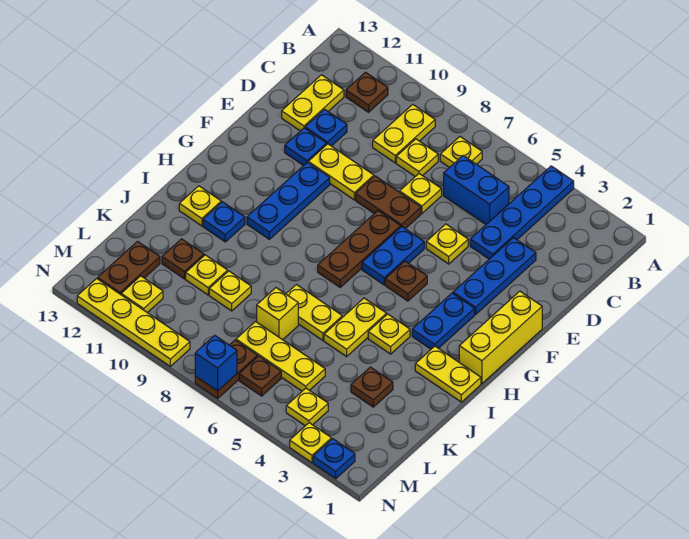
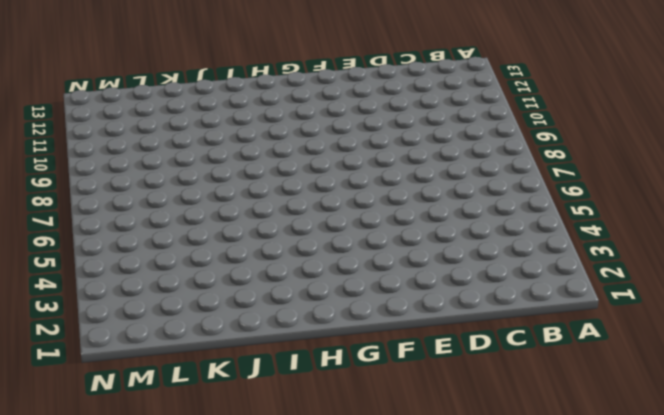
none -> blue plate A4:D4 level 1
none -> yellow plate B7 level 1
none -> yellow plate B9:C9 level 1
none -> brown plate B11 level 1

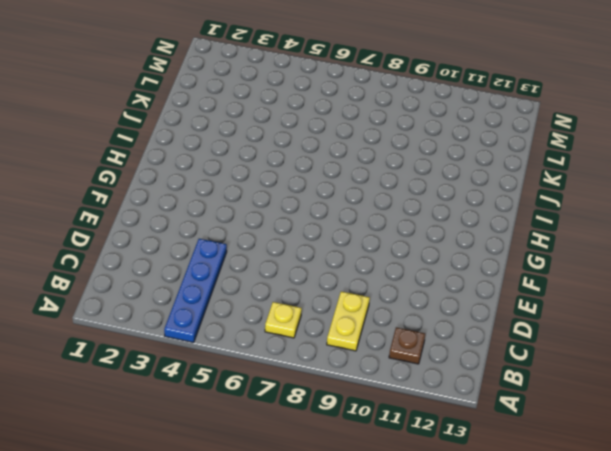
none -> blue brick C5:C6 level 1
none -> yellow plate C8 level 1
none -> yellow plate C12:D12 level 1
none -> blue plate D3:F3 level 1

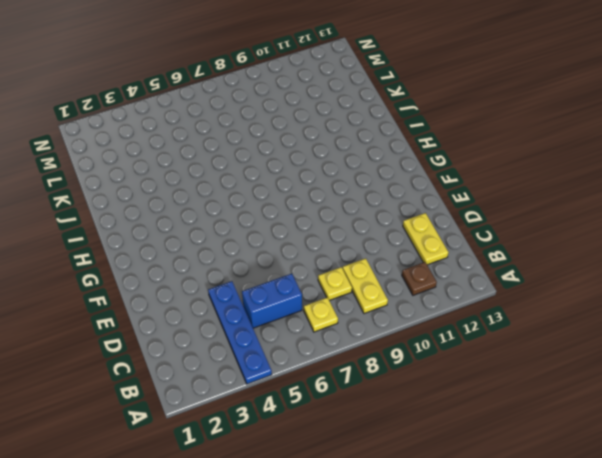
none -> blue plate D3:F3 level 1
none -> yellow plate D7 level 1
none -> blue plate D11 level 1
none -> yellow plate E5 level 1

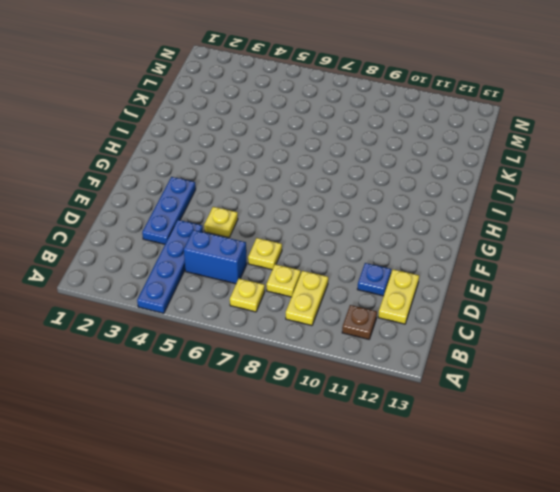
none -> brown plate E7:E8 level 1
none -> yellow plate E9:E10 level 1
none -> blue plate E11 level 1
none -> yellow brick F1:H1 level 1

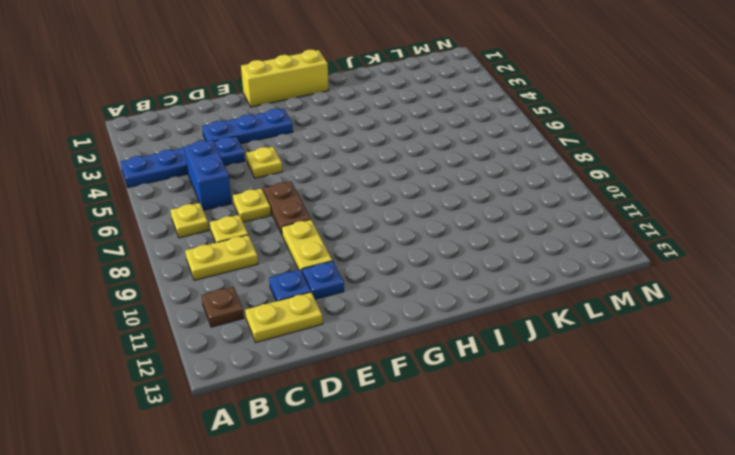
none -> blue plate F6:G6 level 1
none -> brown plate F7:H7 level 1
none -> blue plate F10:H10 level 1
none -> blue plate G3:H3 level 1

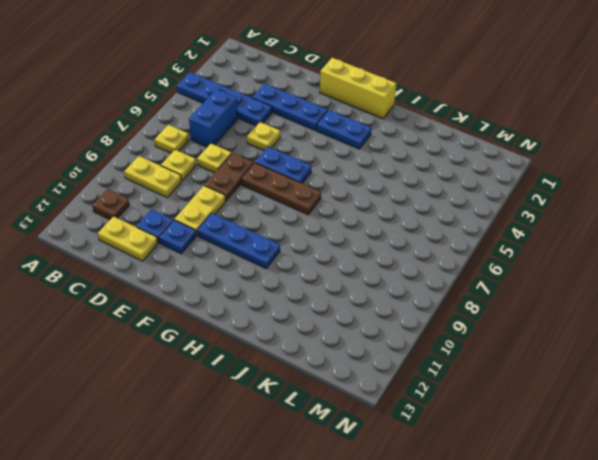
none -> brown plate G5 level 1
none -> yellow plate I1:I2 level 1
none -> yellow plate I4 level 1
none -> yellow plate I5:J5 level 1

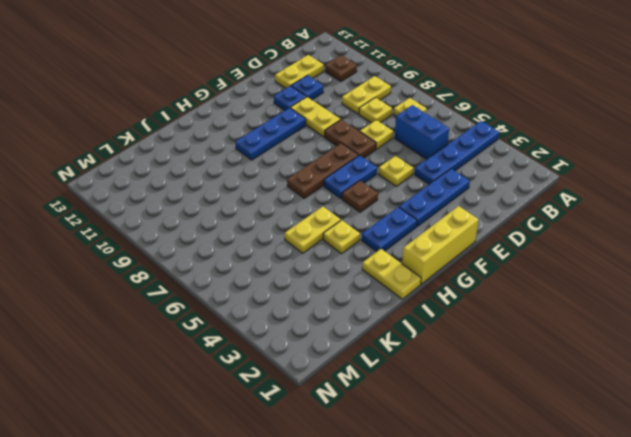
none -> blue plate I11 level 1
none -> yellow plate I12 level 1
none -> yellow plate J6:J7 level 1
none -> brown plate K3 level 1

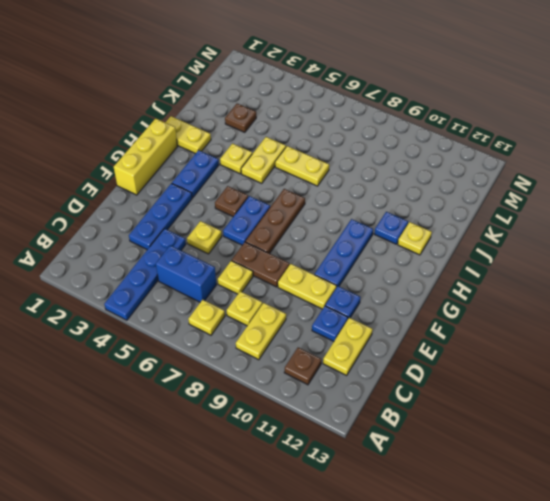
none -> yellow brick K7 level 1
none -> yellow plate K9 level 1
none -> yellow plate K10 level 1
none -> brown plate K11 level 1

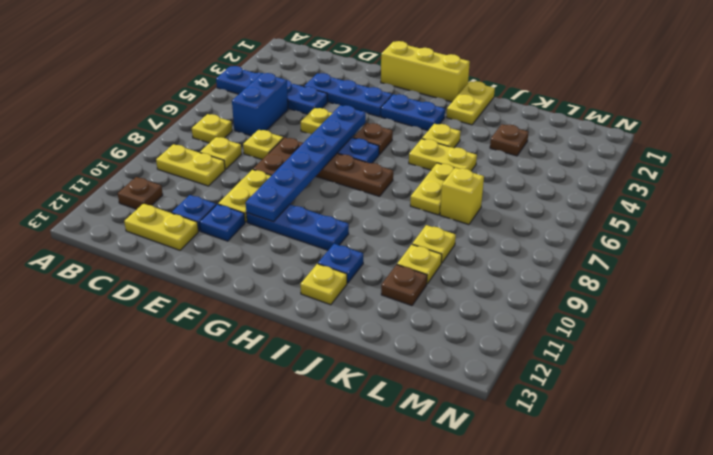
blue plate F5:F10 level 2 -> none
none -> yellow plate L5:L7 level 1
none -> brown plate L12:M12 level 1
none -> yellow plate M4 level 1
none -> brown plate M6 level 1

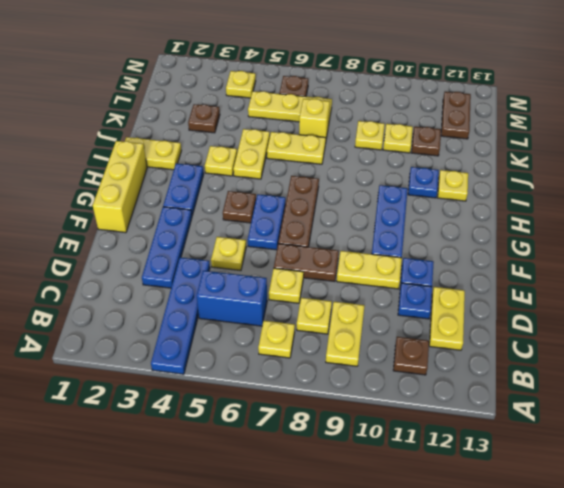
none -> brown plate M7:N7 level 1
none -> yellow plate M11 level 1
none -> blue plate N2 level 1
none -> yellow plate N3 level 1

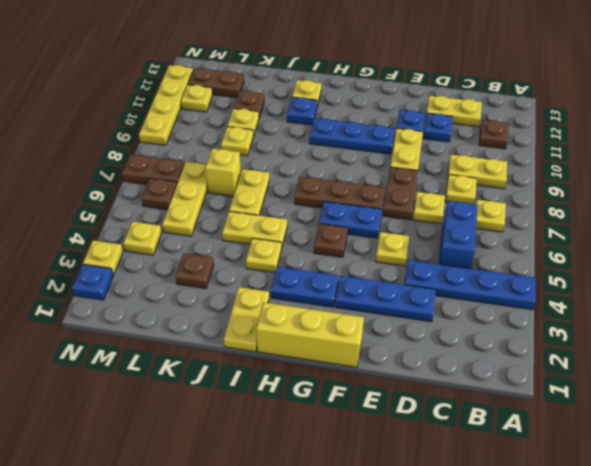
none -> blue brick N7 level 2

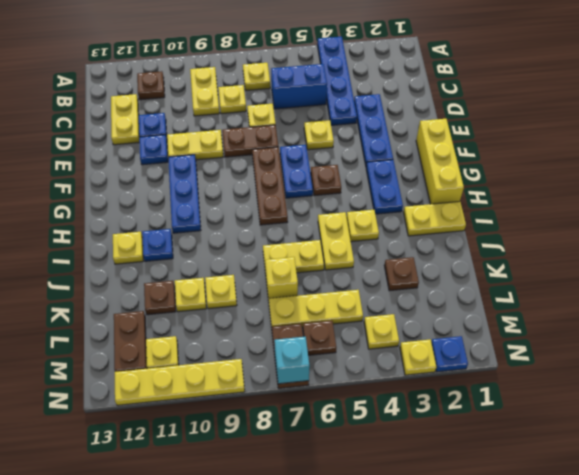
cyan brick N7 level 2 -> blue brick N7 level 2

